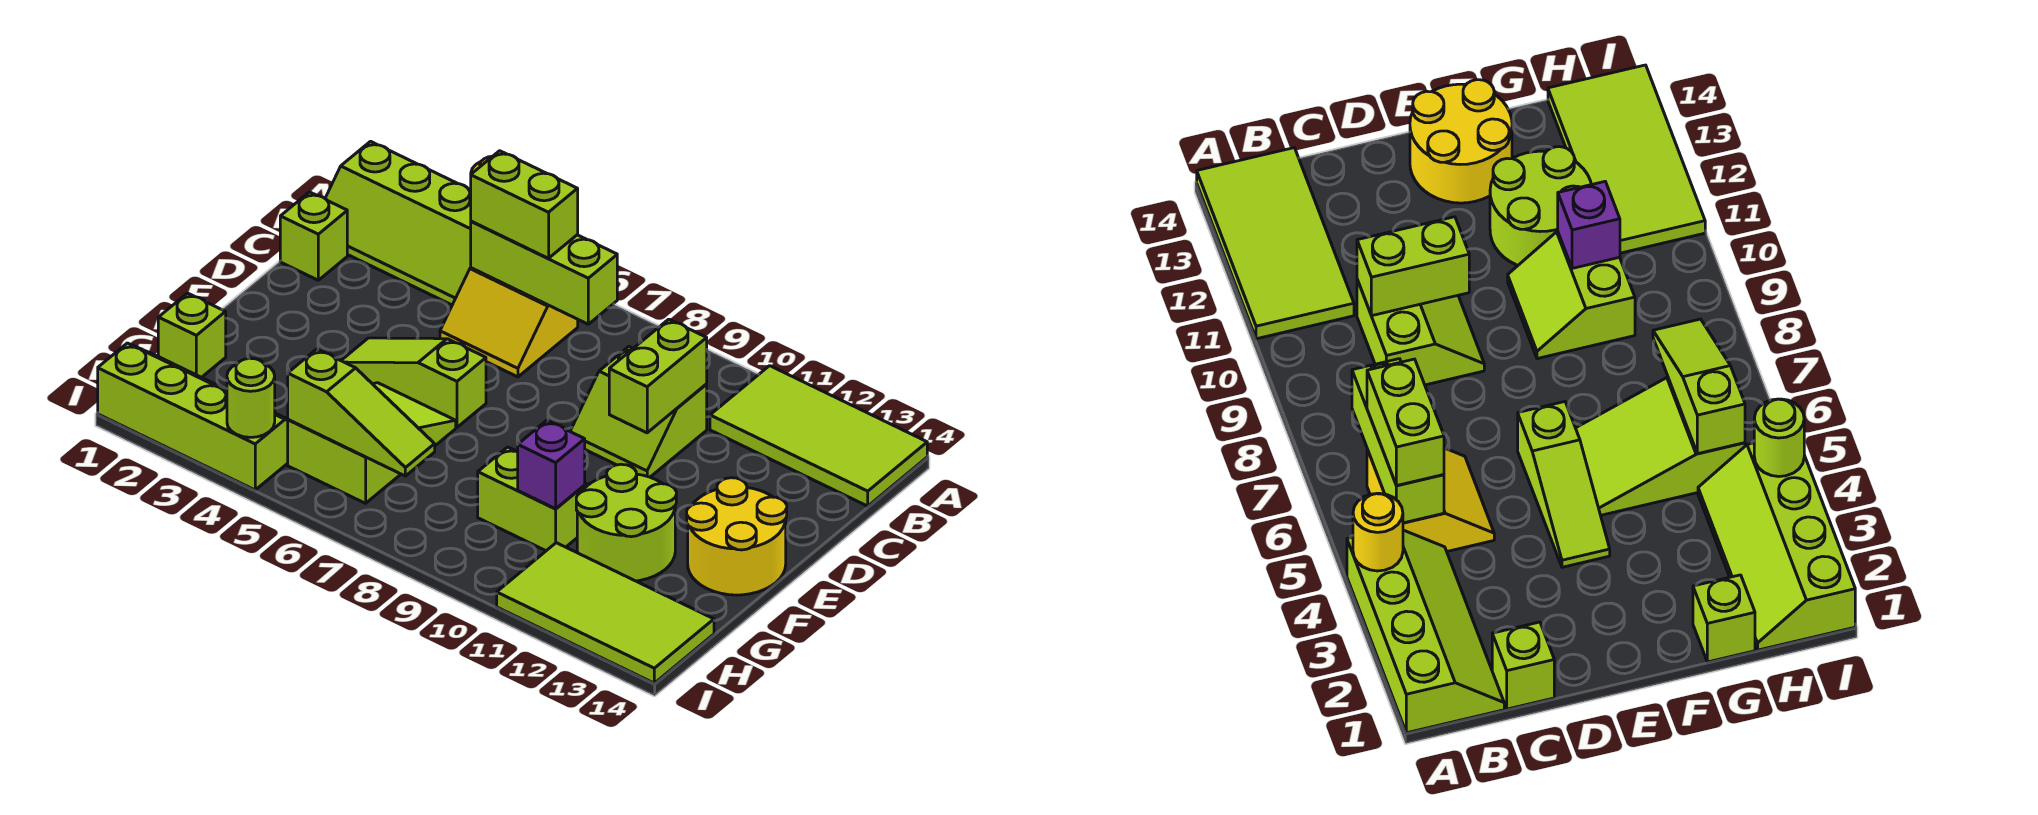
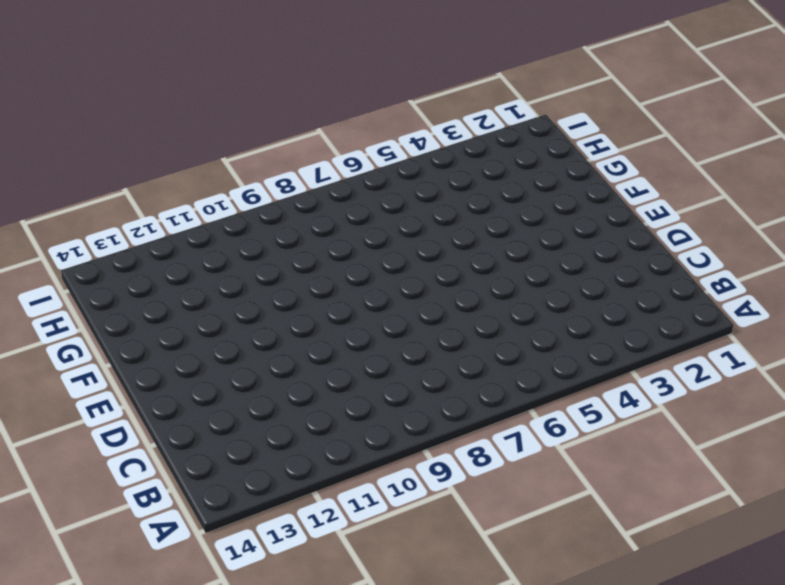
none -> lime slope A1:B4 level 1 top A
none -> lime tile A11:B14 level 1
none -> yellow slope B5:C6 level 1 top B

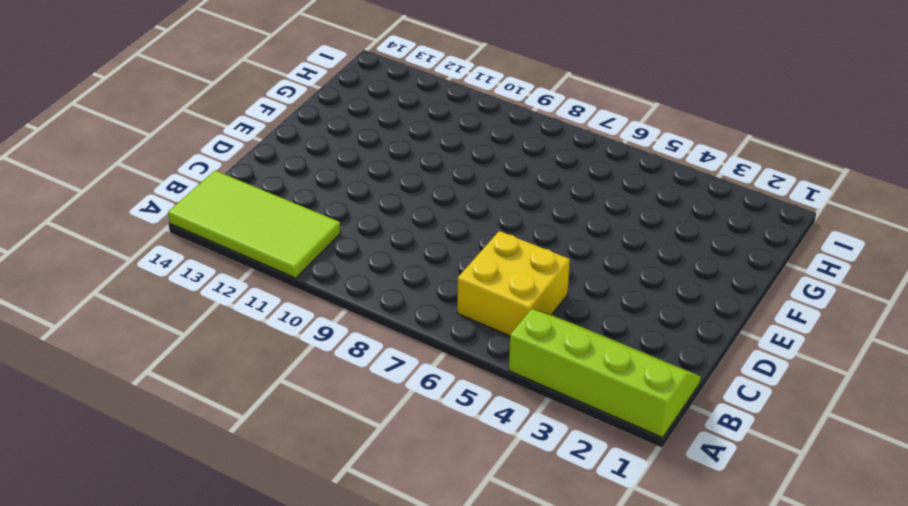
yellow brick B5:C6 level 1 -> yellow slope B5:C6 level 1 top B
none -> lime brick C1 level 1
none -> lime slope C9:D10 level 1 top C
none -> lime slope E4:E6 level 1 top 6

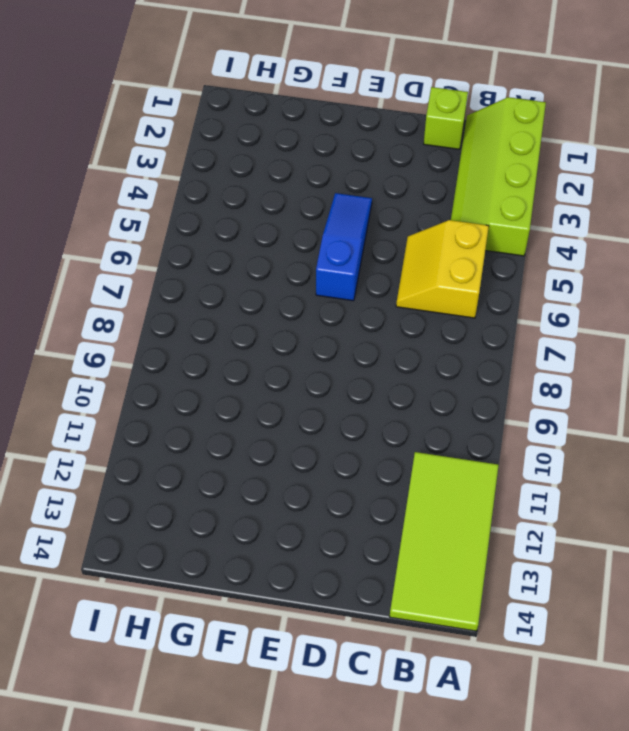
blue slope E4:E6 level 1 top 6 -> lime slope E4:E6 level 1 top 6
none -> lime slope C9:D10 level 1 top C
none -> yellow round brick E13:F14 level 1
none -> lime slope F5:H6 level 1 top H

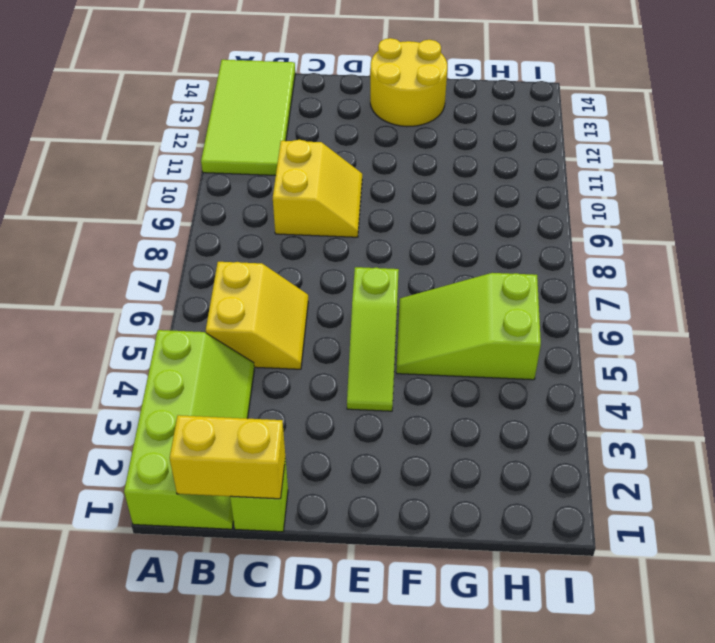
yellow brick B1:C1 level 2 -> none
yellow slope C9:D10 level 1 top C -> lime slope C9:D10 level 1 top C
none -> lime slope F9:G10 level 1 top G
none -> lime round brick F11:G12 level 1
none -> lime brick G1 level 1

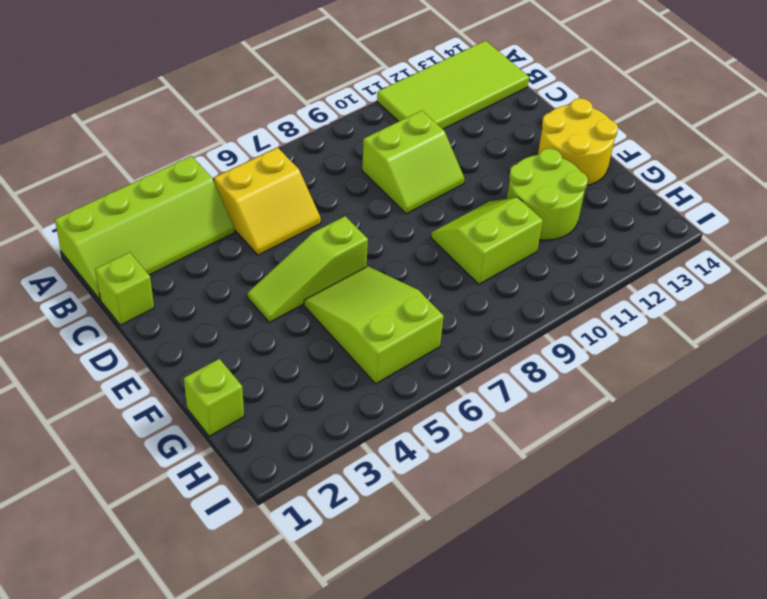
none -> lime slope H1:I4 level 1 top I
none -> lime tile H11:I14 level 1
none -> yellow round brick A4 level 2

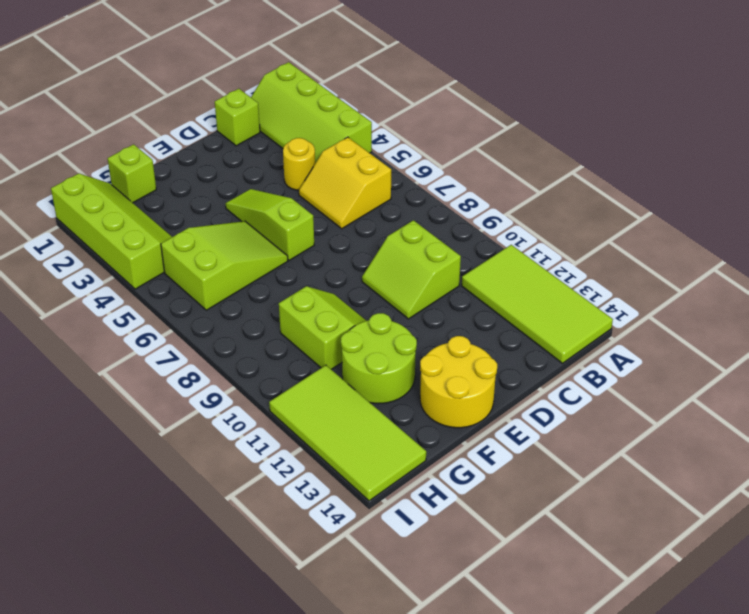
yellow round brick C4 level 1 -> yellow round brick A4 level 2
none -> lime brick B5:B7 level 2
none -> lime brick C10:D10 level 2
none -> purple brick G10 level 2

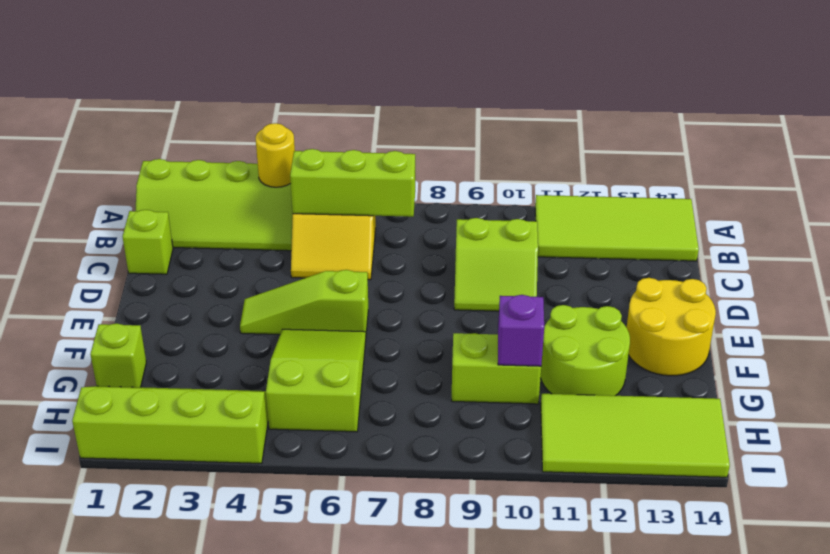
none -> lime brick C10:D10 level 2
none -> lime slope H5:H7 level 2 top 5
none -> lime round brick I4 level 2

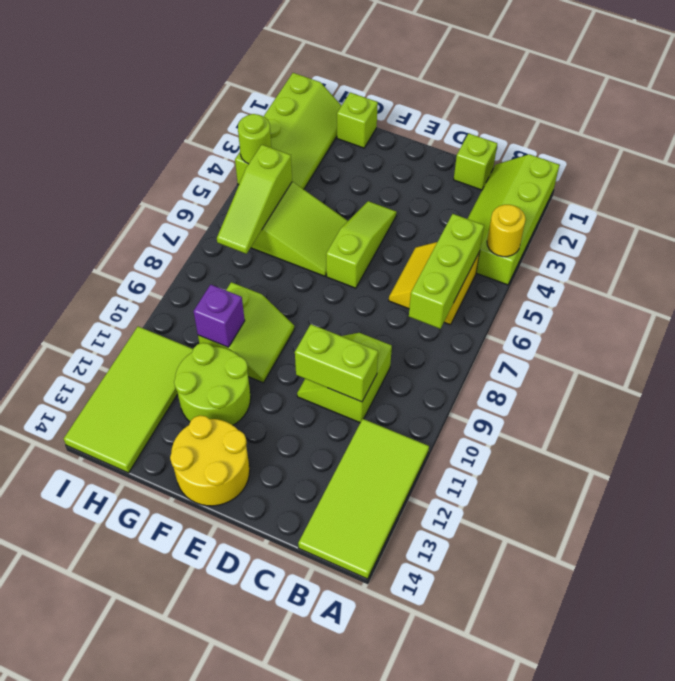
none -> lime brick B5:B6 level 3

